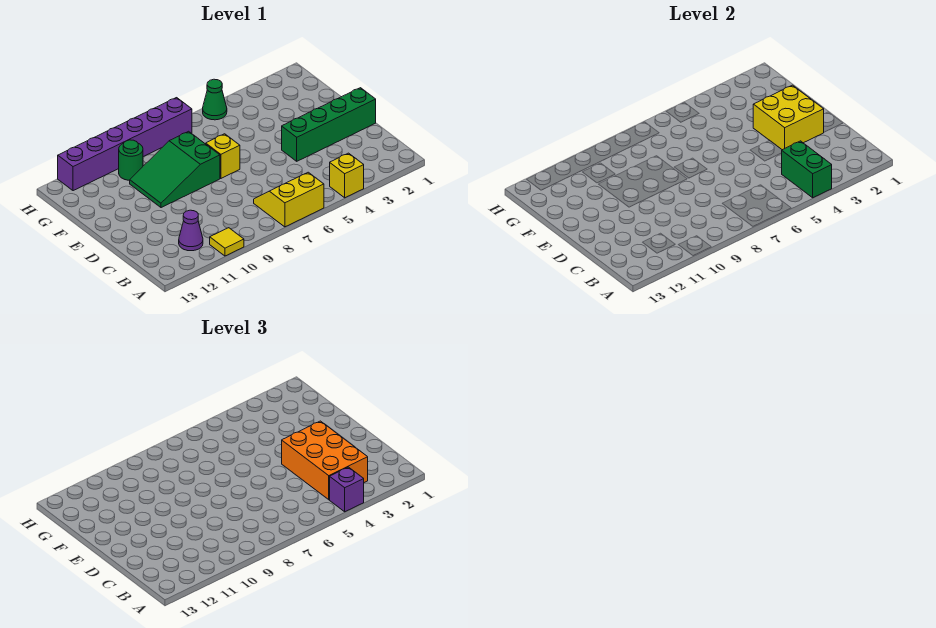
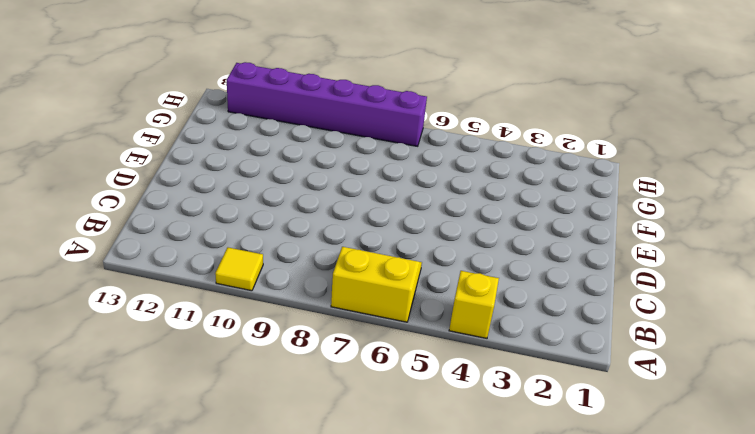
none -> purple cone B11 level 1
none -> green brick D1:D4 level 1
none -> yellow brick E7 level 1

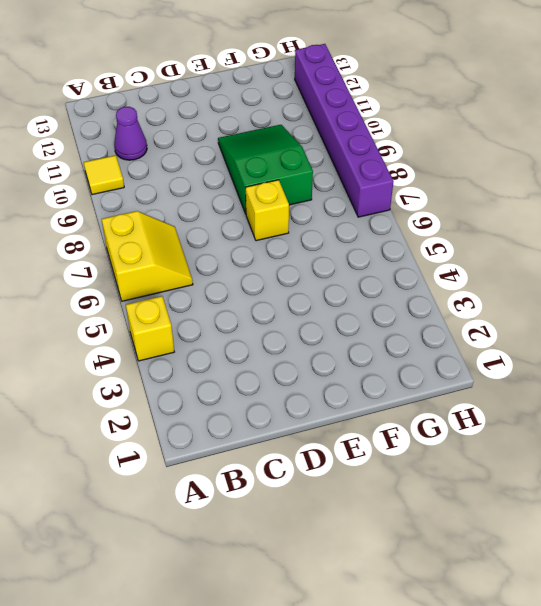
none -> green brick D1:D4 level 1
none -> green round brick G10 level 1
none -> green cone H5 level 1

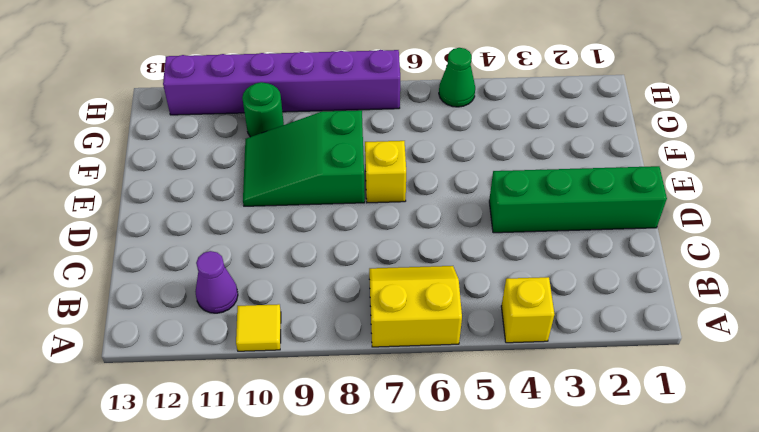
none -> green brick A4:B4 level 2
none -> yellow brick D2:E3 level 2
none -> purple brick A4 level 3

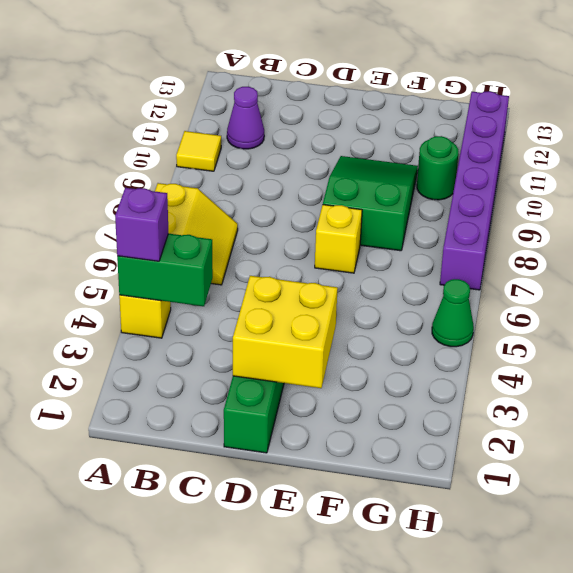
none -> orange brick B3:D4 level 3

